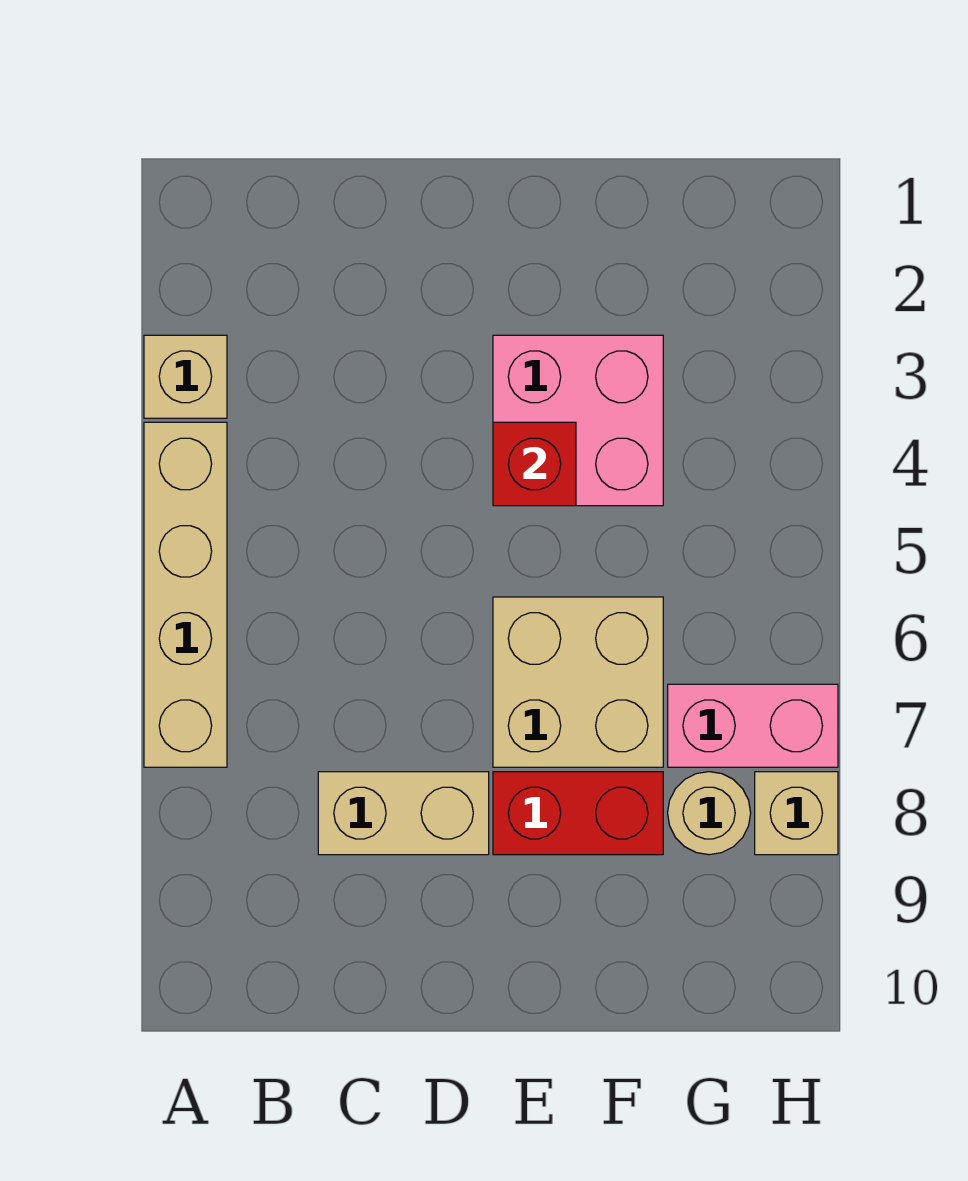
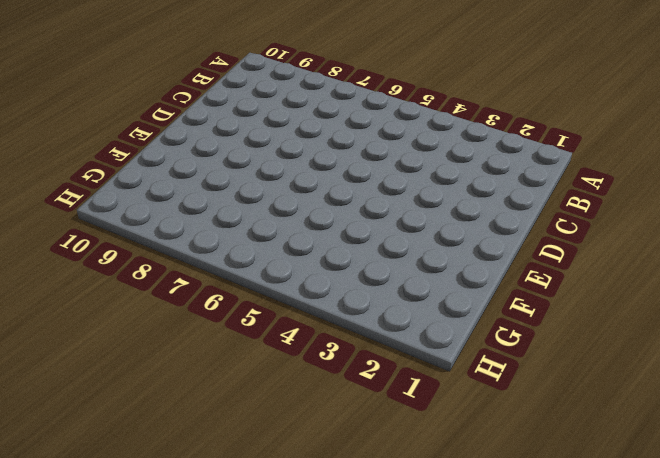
none -> tan brick A3 level 1
none -> tan brick A4:A7 level 1

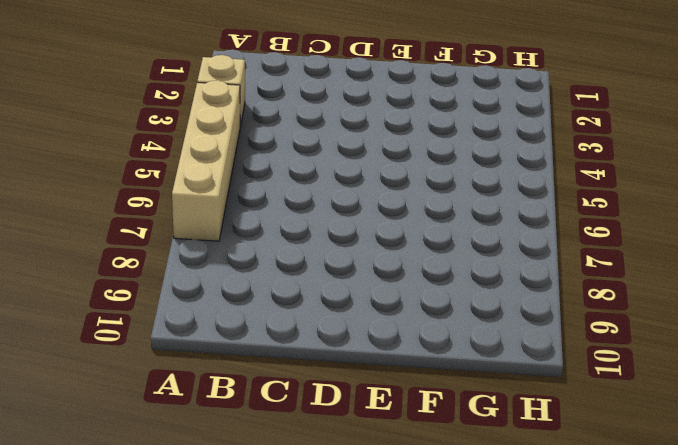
none -> tan brick C8:D8 level 1
none -> pink brick E3:F4 level 1

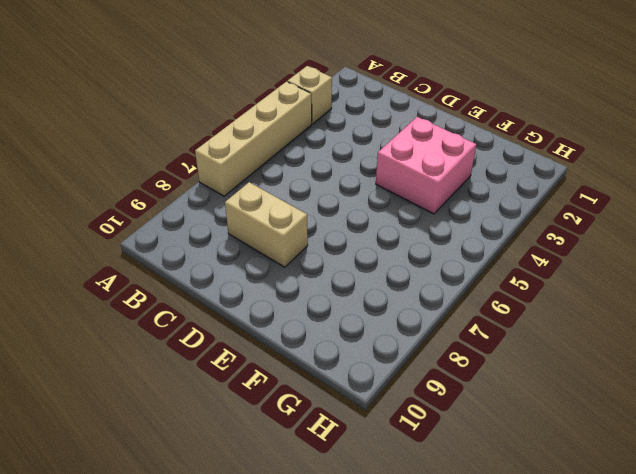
none -> tan brick E6:F7 level 1
none -> red brick E8:F8 level 1

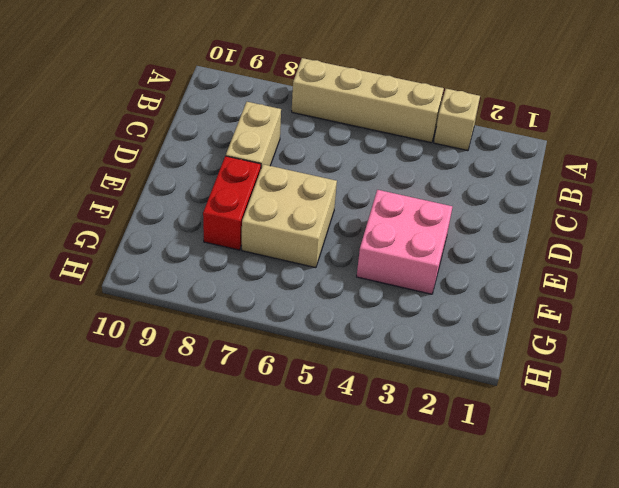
none -> pink brick G7:H7 level 1
none -> tan round brick G8 level 1

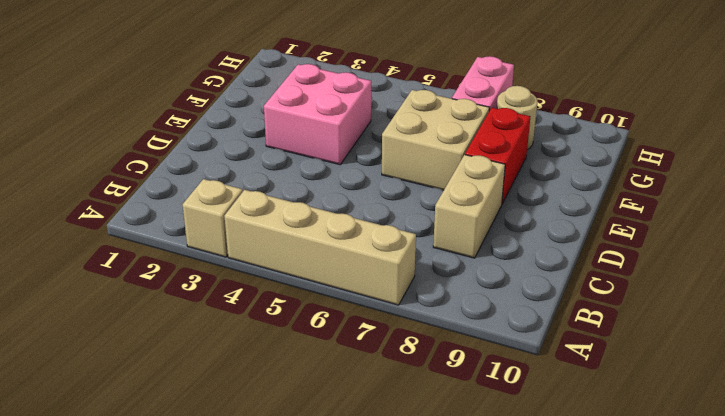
none -> tan brick H8 level 1
none -> red brick E4 level 2

